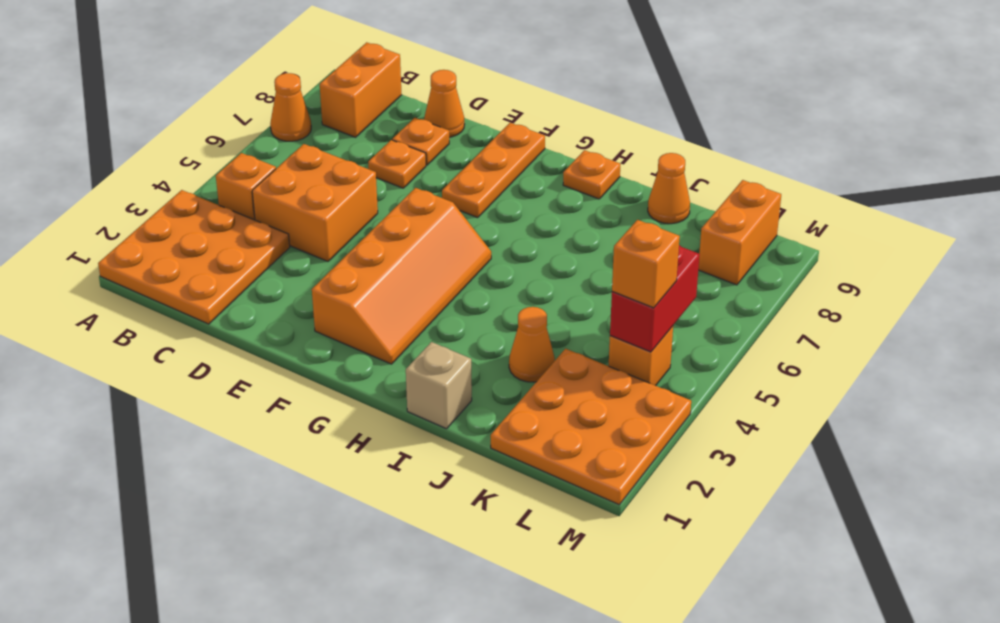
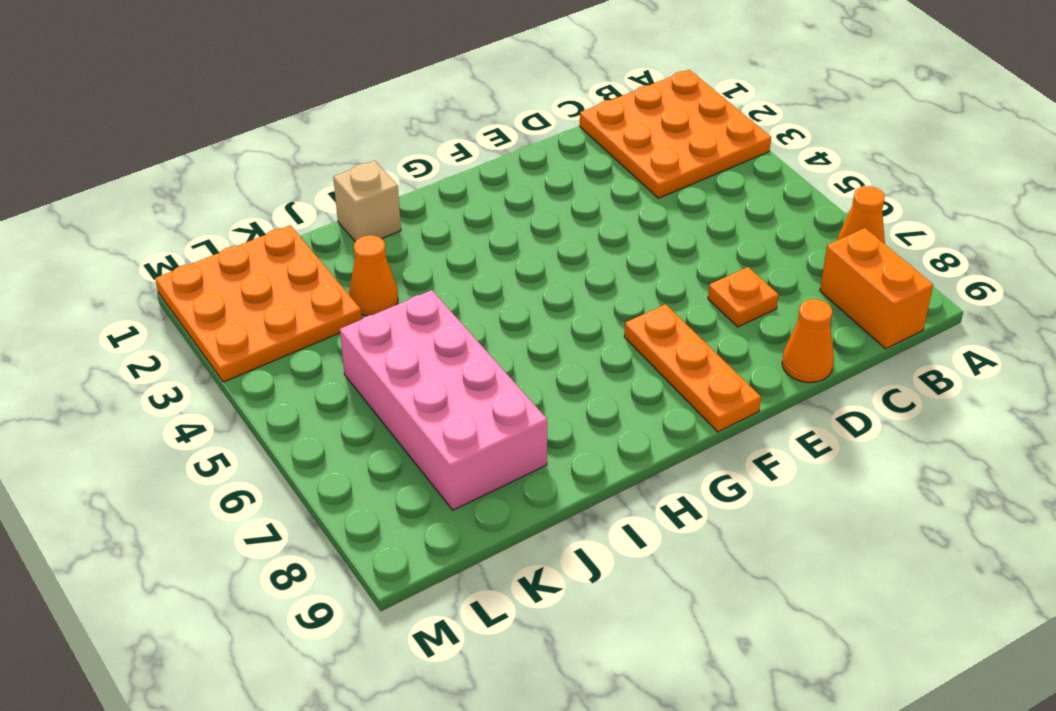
pink brick J5:K8 level 1 -> none
none -> orange brick B4 level 1
none -> orange brick C4:D5 level 1
none -> orange plate D8 level 1

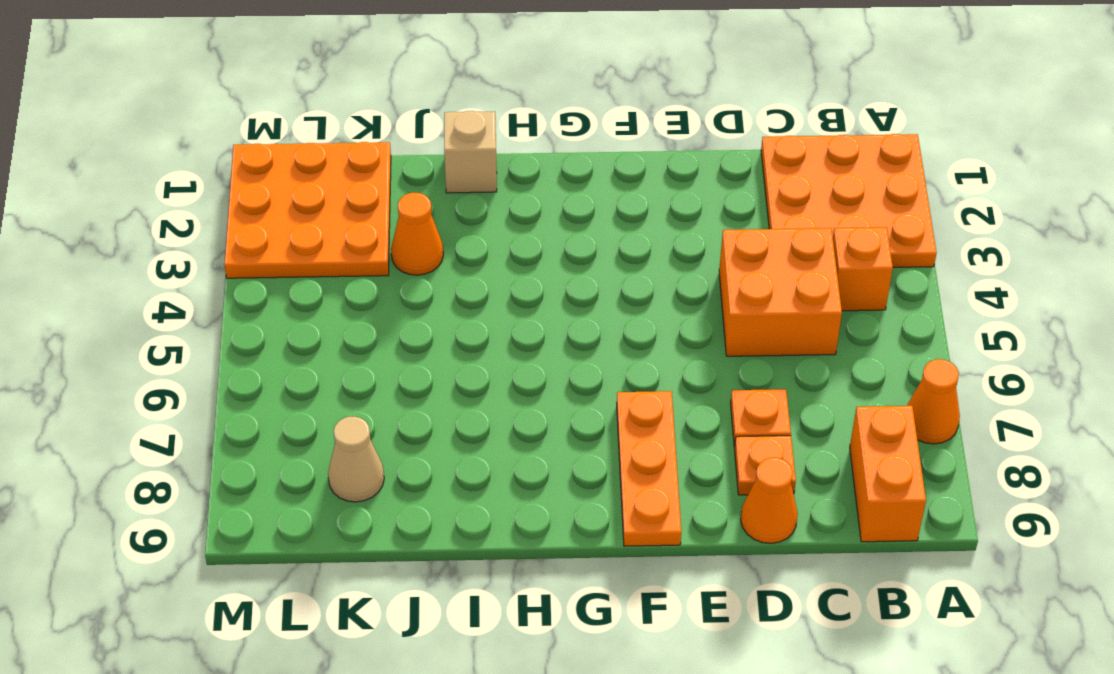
tan cone K8 level 1 -> none
none -> orange slope F2:G5 level 1 top F
none -> orange plate H9 level 1
none -> orange cone J9 level 1

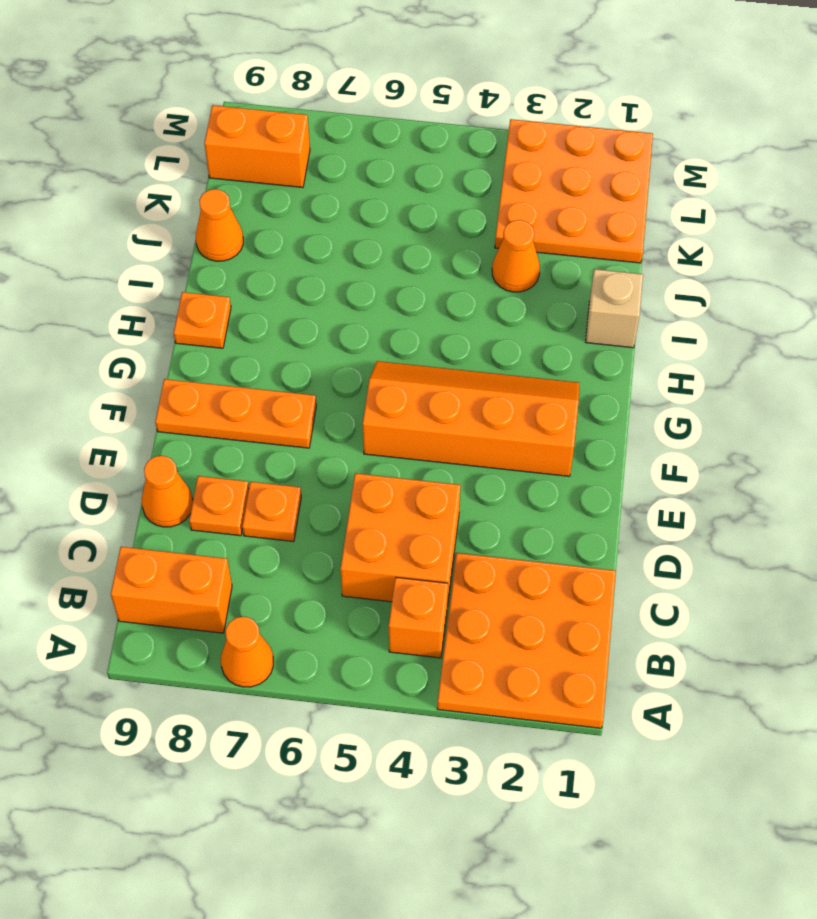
none -> orange brick L4 level 1
none -> red brick L4:L5 level 2
none -> orange brick L4 level 3

